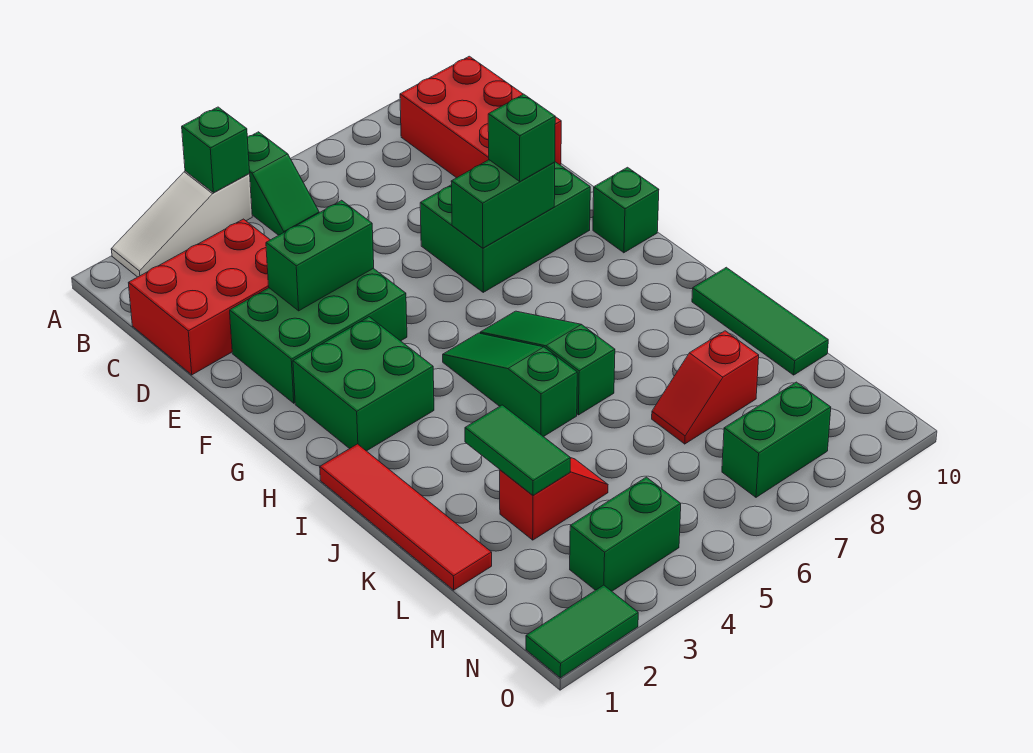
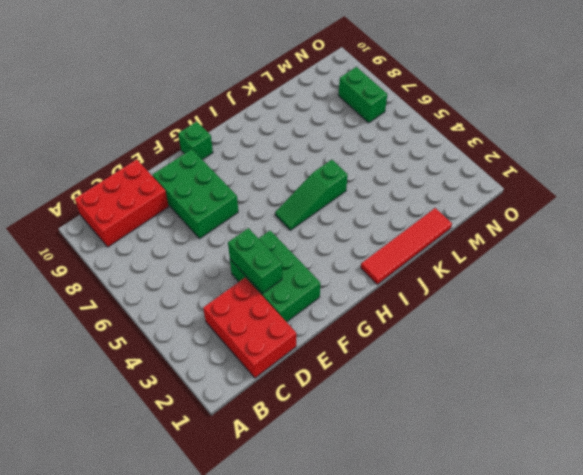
none -> white slope A2:A4 level 1 top 4
none -> green slope A5:B5 level 1 top A
none -> green brick G2:H3 level 1

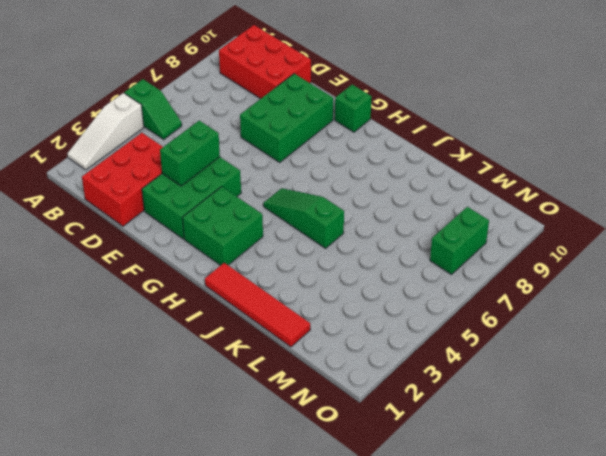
none -> green slope H6:J6 level 1 top J
none -> green tile J10:L10 level 1
none -> red slope L3:L4 level 1 top 3

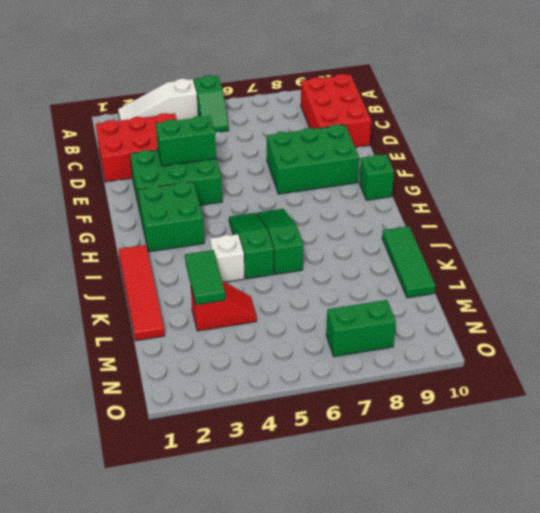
white brick J4 level 1 -> none
none -> red slope L7:L8 level 1 top 8
none -> green brick N3:N4 level 1
none -> green tile O1:O2 level 1

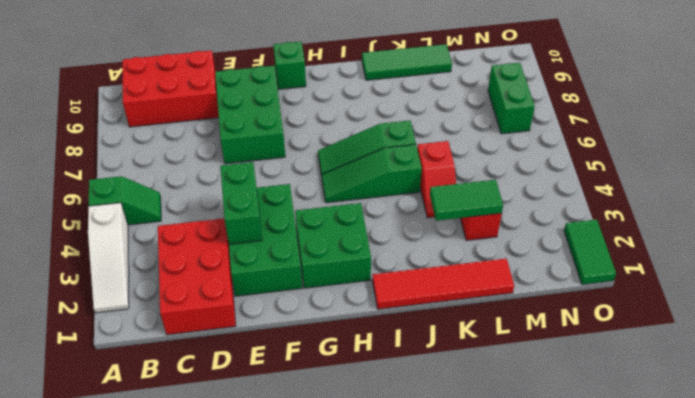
red slope K4:K5 level 1 top 5 -> red slope L7:L8 level 1 top 8
none -> green brick N3:N4 level 1
none -> green brick A4 level 2
none -> green brick F7:F8 level 2

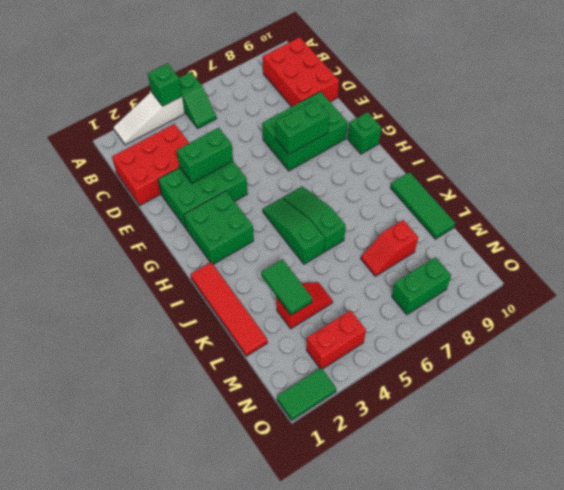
red brick N3:N4 level 1 -> green brick N3:N4 level 1
none -> green brick F8 level 3

